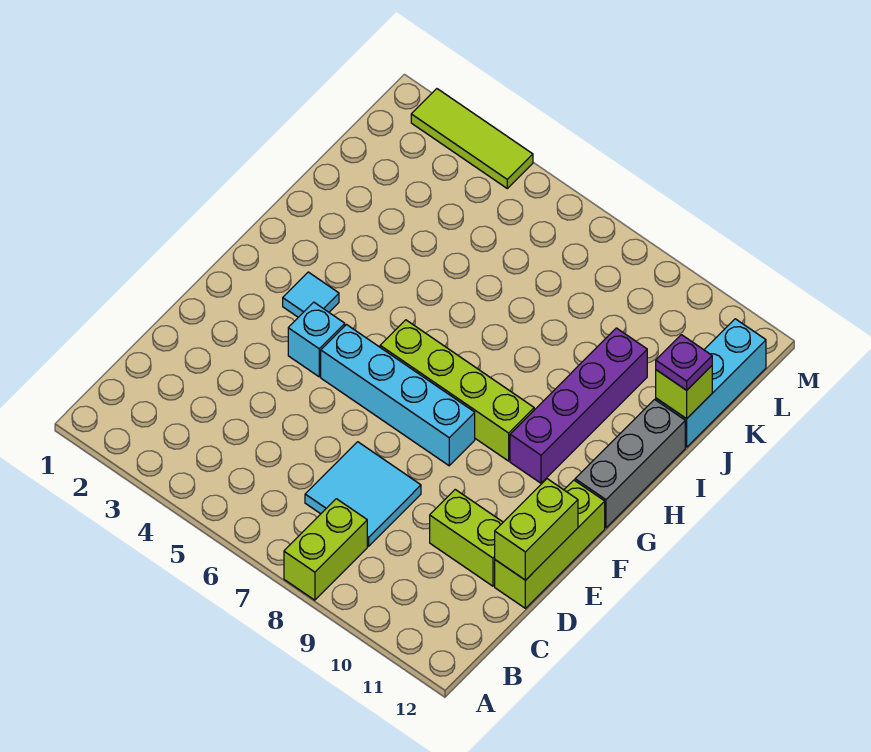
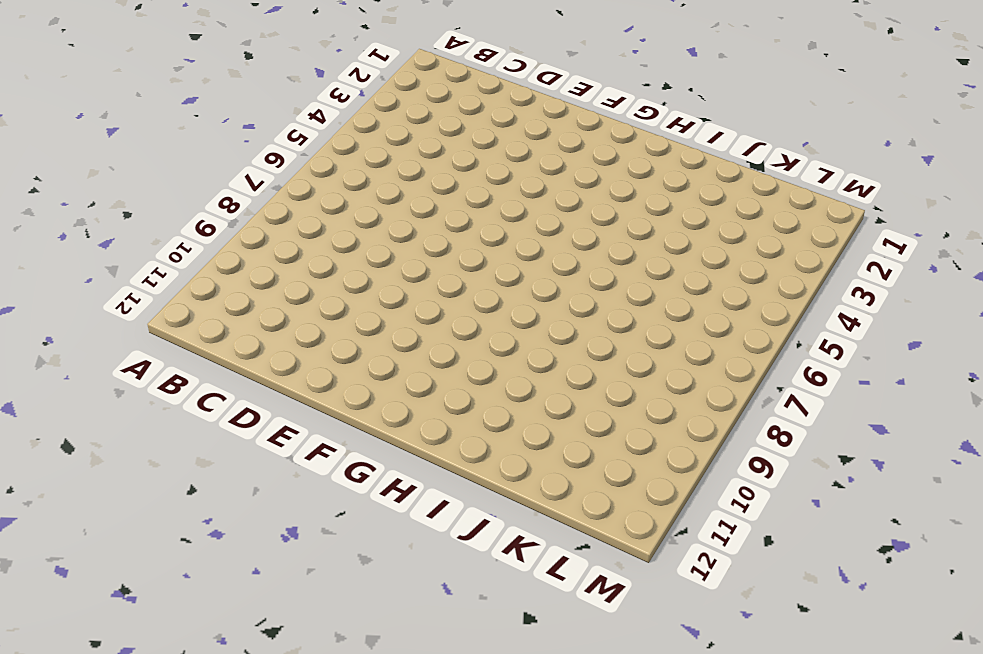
none -> lime brick A8:B8 level 1
none -> cyan tile C7:D8 level 1
none -> lime brick D10:D11 level 1

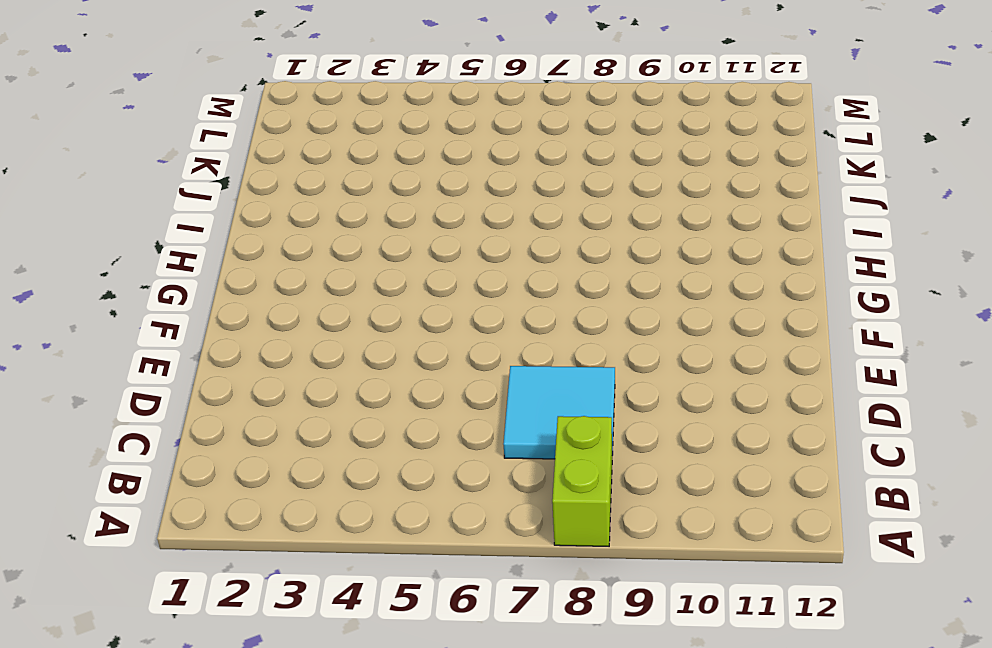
none -> lime brick D10:D11 level 1
none -> lime brick D12:F12 level 1
none -> cyan brick F4 level 1

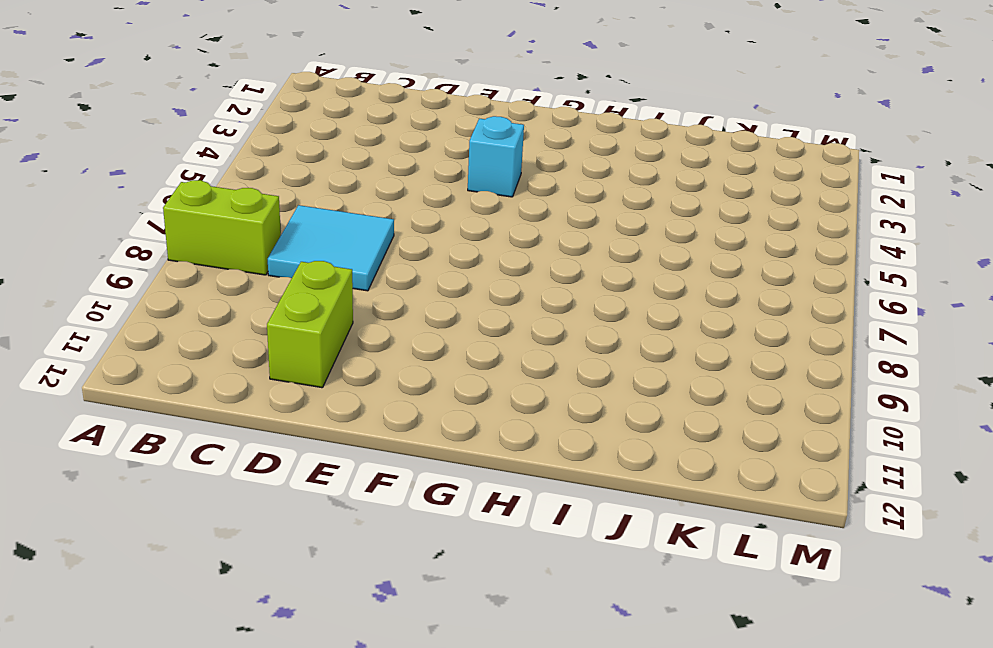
none -> lime brick D12:F12 level 1
none -> cyan brick F5:F8 level 1
none -> cyan tile G3 level 1

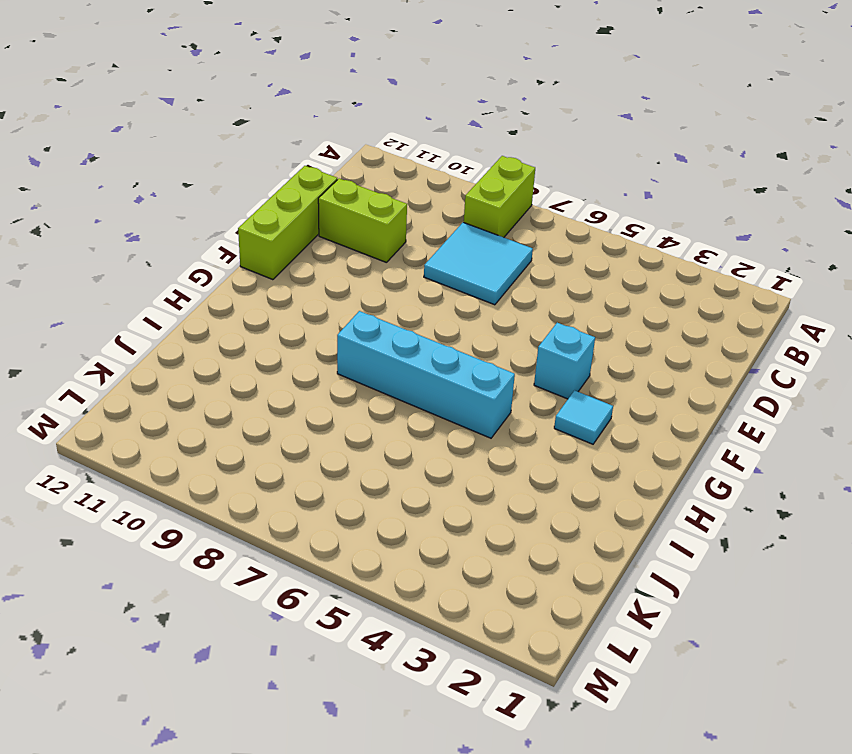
cyan brick H5:H8 level 1 -> cyan brick F5:F8 level 1
none -> lime brick G6:G9 level 1
none -> purple brick G10:J10 level 1
none -> grey brick G12:I12 level 1

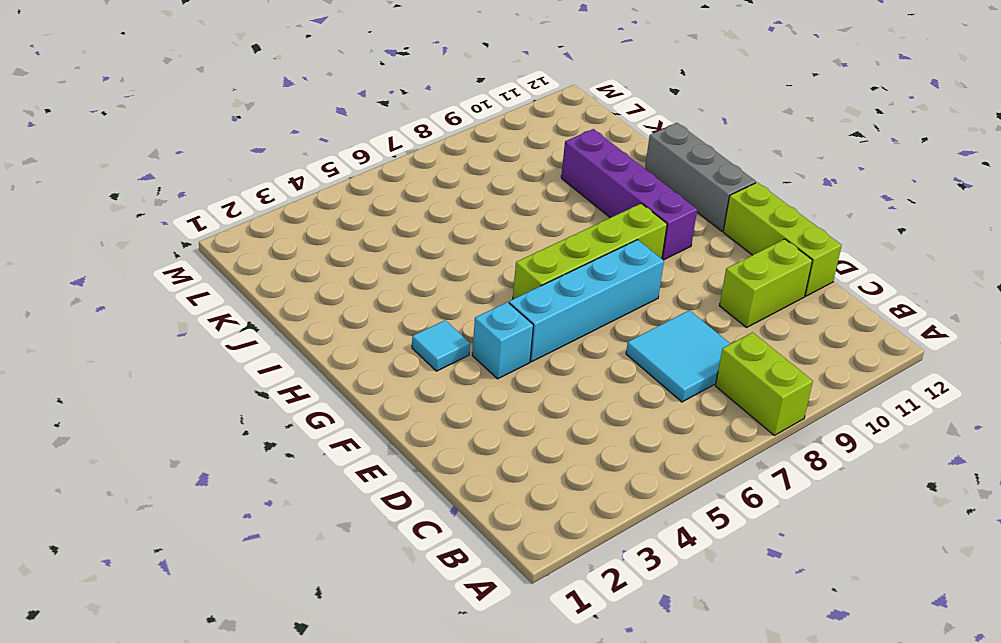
none -> cyan brick J12:L12 level 1
none -> lime tile M2:M4 level 1
none -> lime brick D12:E12 level 2

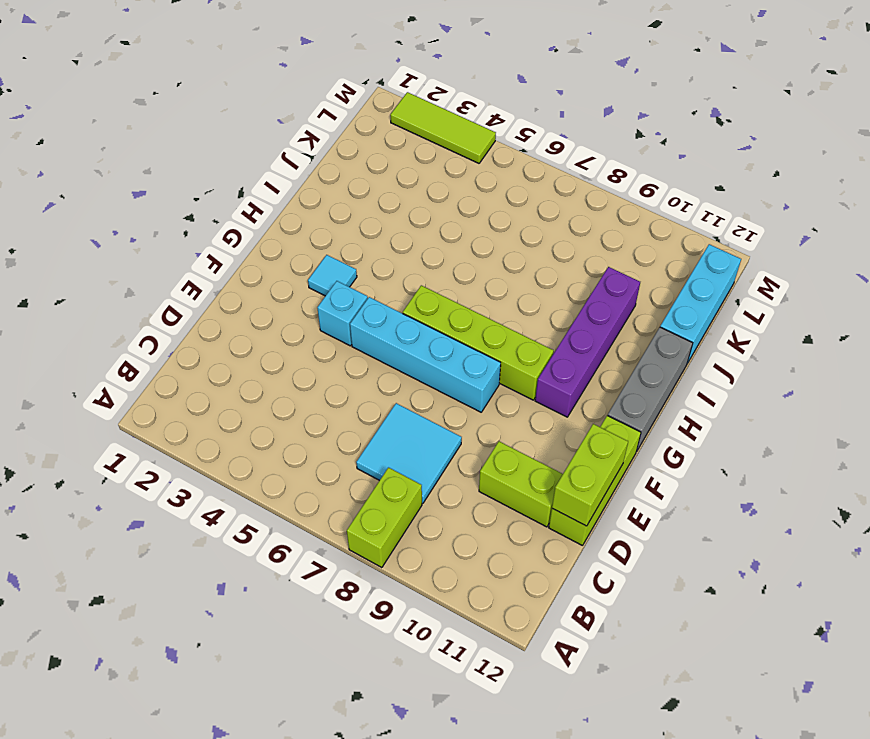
none -> lime brick J12 level 2
none -> purple plate J12 level 3

